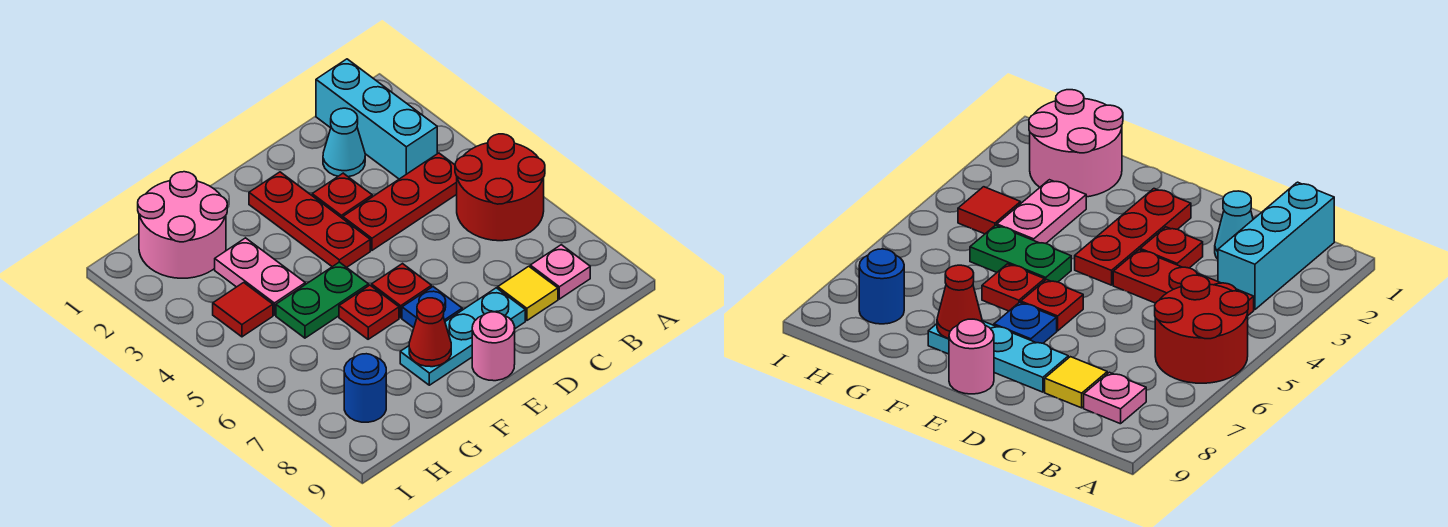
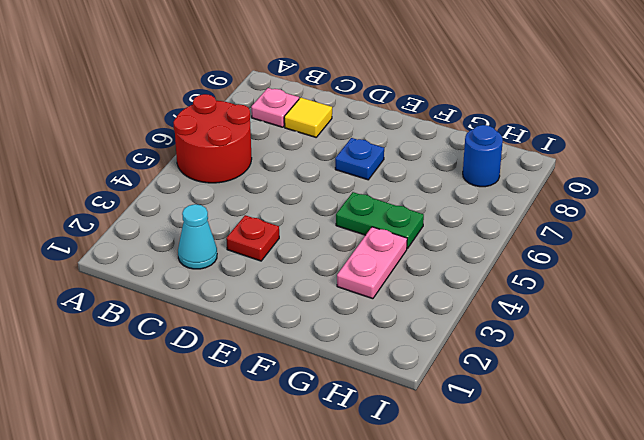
none -> cyan brick B1:B3 level 1
none -> red plate B4:D4 level 1
none -> cyan plate D8:F8 level 1

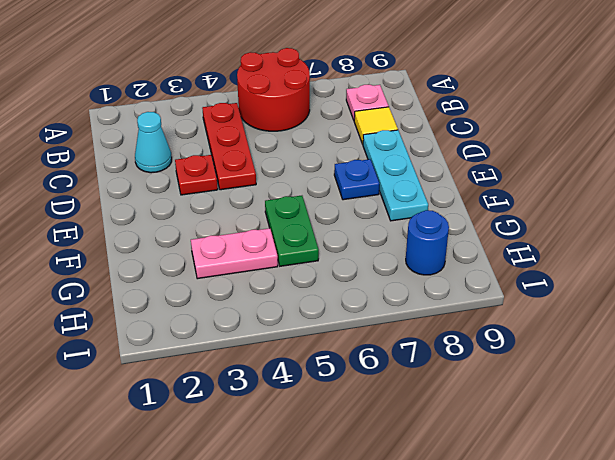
none -> cyan brick B1:B3 level 1
none -> red plate E2:E4 level 1
none -> red plate E6 level 1

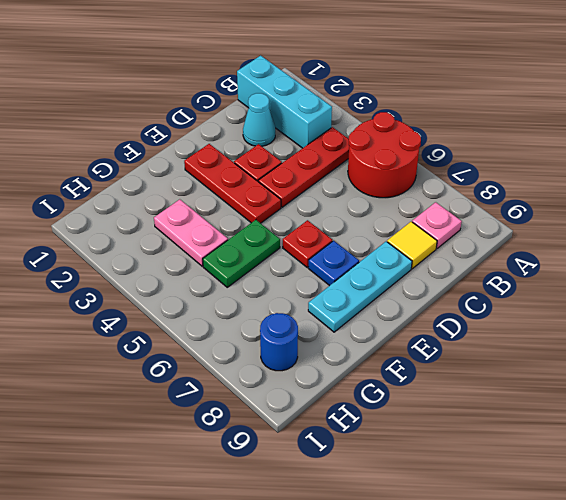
none -> pink round brick E9 level 1
none -> red plate F6 level 1
none -> pink round brick G1:H2 level 1

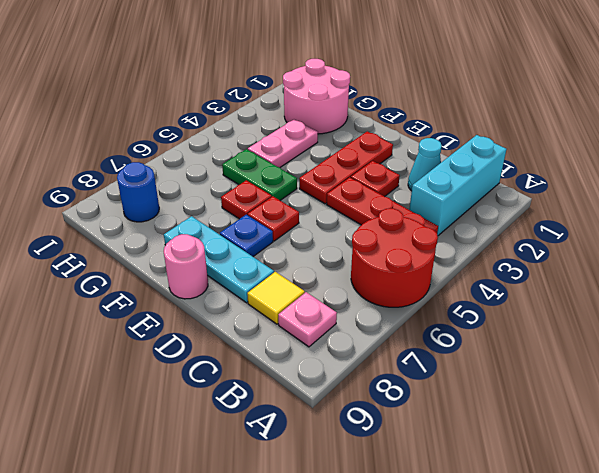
none -> red tile H4 level 1
none -> red cone F8 level 2

